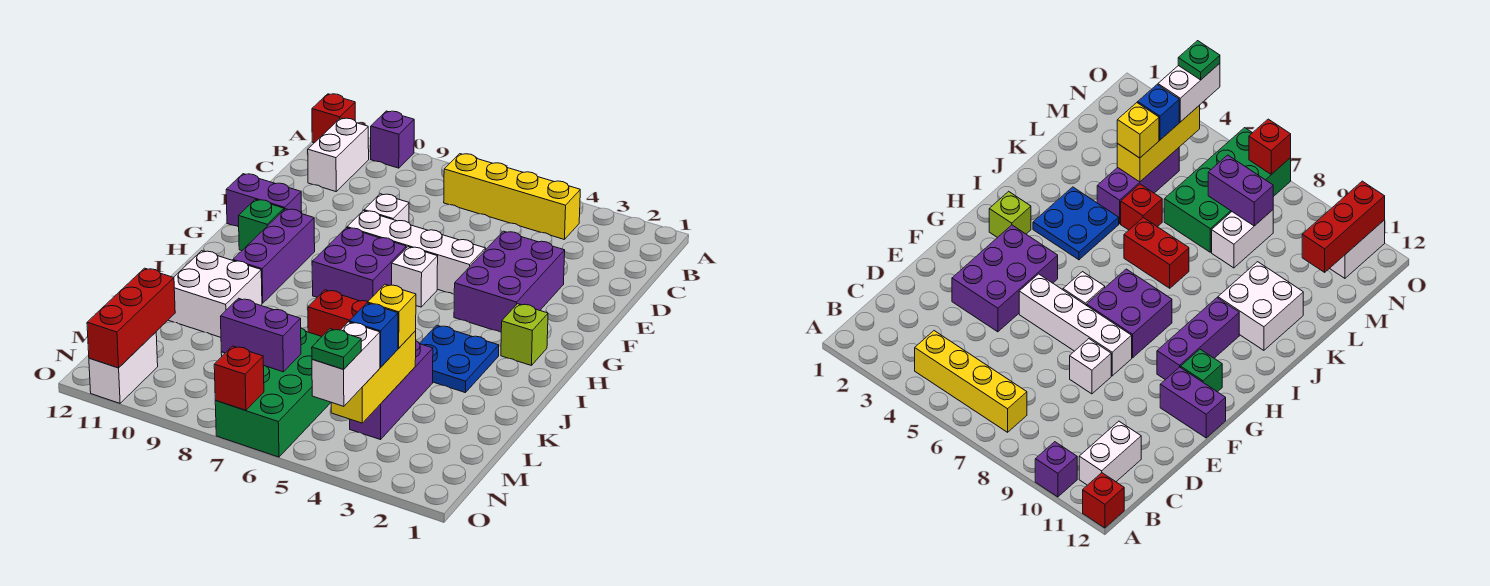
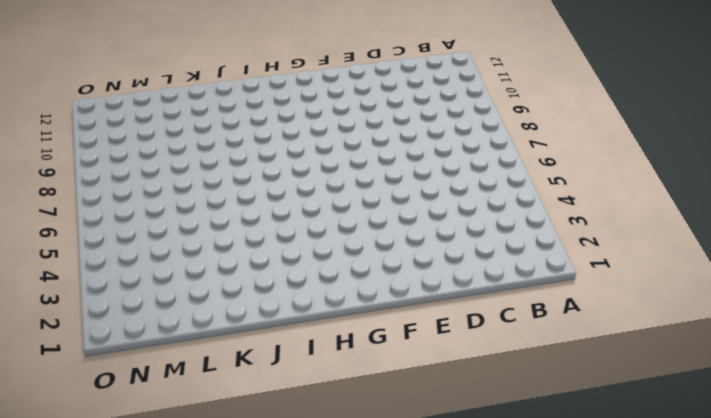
none -> purple brick A10 level 1
none -> red brick A12 level 1
none -> yellow brick B4:B7 level 1

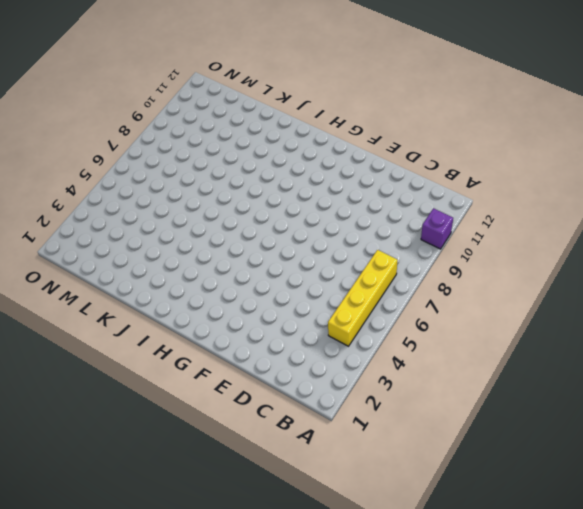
none -> red brick A12 level 1
none -> white brick B11:C11 level 1
none -> purple brick E3:G4 level 1

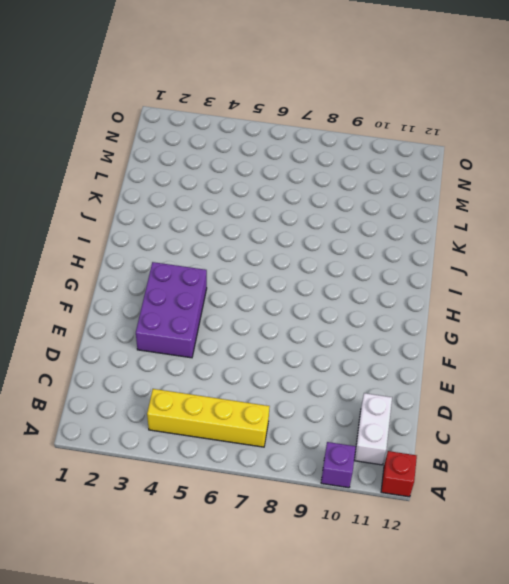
none -> white brick E8 level 1
none -> white brick F5:F8 level 1
none -> purple brick F11:F12 level 1

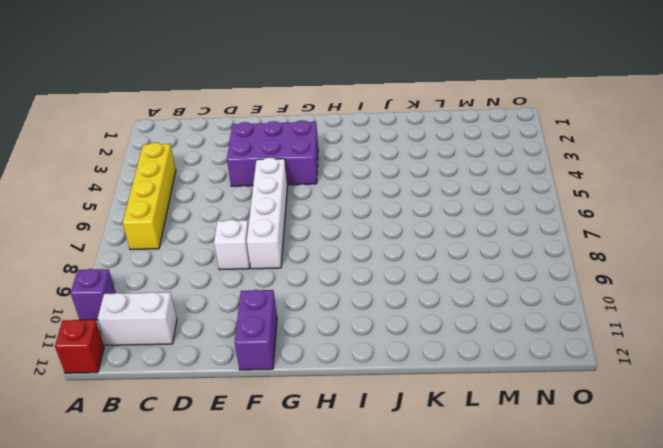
none -> white brick G6 level 1
none -> purple brick G7:H8 level 1
none -> purple brick G10:I10 level 1

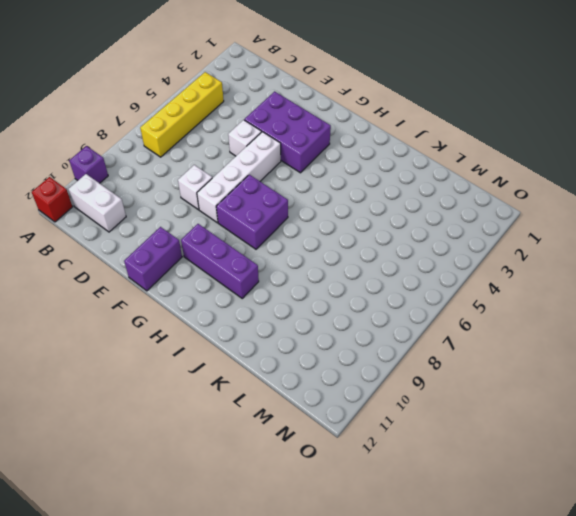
white brick E5 level 1 -> white brick G6 level 1
none -> green brick G11 level 1
none -> lime brick H2 level 1
none -> blue plate I3:J4 level 1

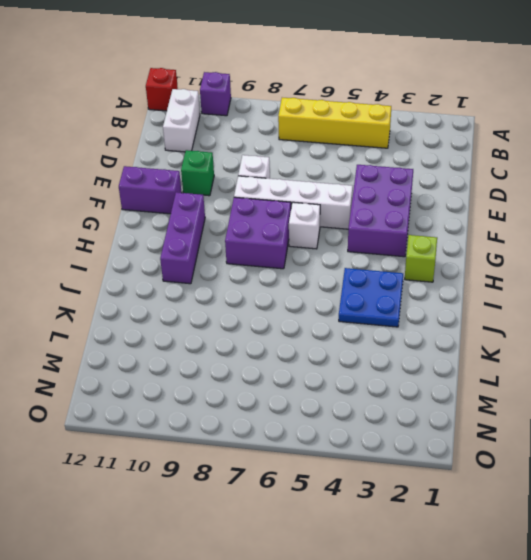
green brick E10 level 1 -> green brick G11 level 1
none -> red brick J6:J7 level 1
none -> white brick J10:K11 level 1
none -> purple brick K4:M4 level 1

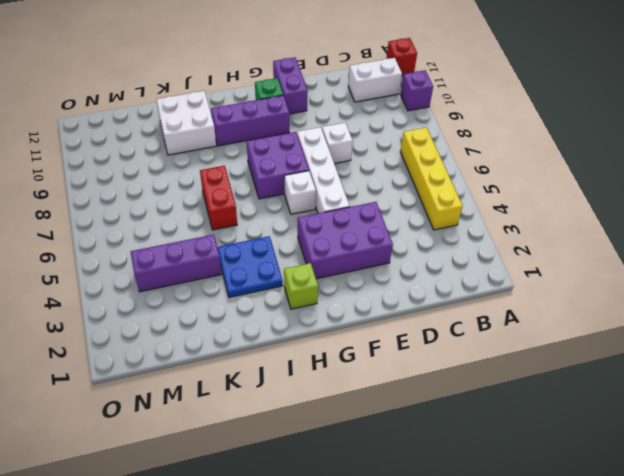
none -> red brick K5 level 1
none -> green brick L6:O7 level 1
none -> white brick L8:M8 level 1

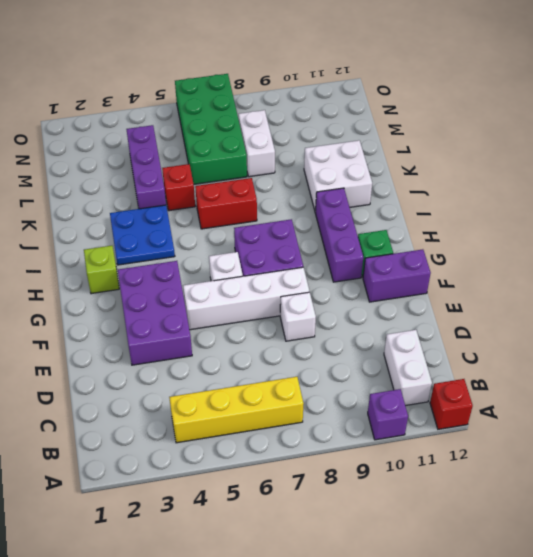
none -> white brick N11:O11 level 1
none -> yellow brick L4:N4 level 2
none -> purple brick M7:M8 level 2

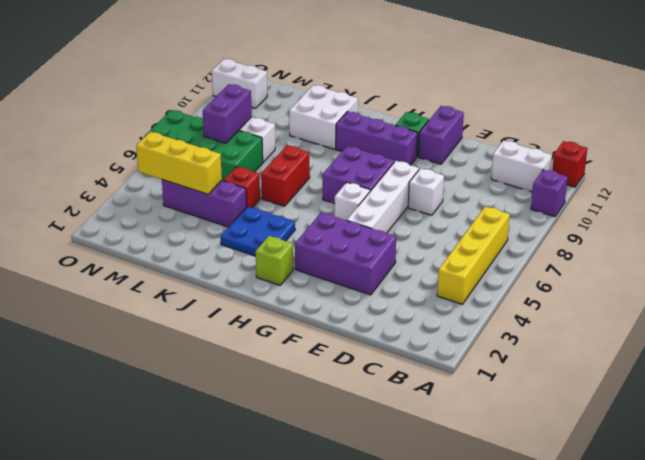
none -> red brick M11:O11 level 2
none -> red brick O7 level 2
none -> yellow brick L4 level 3

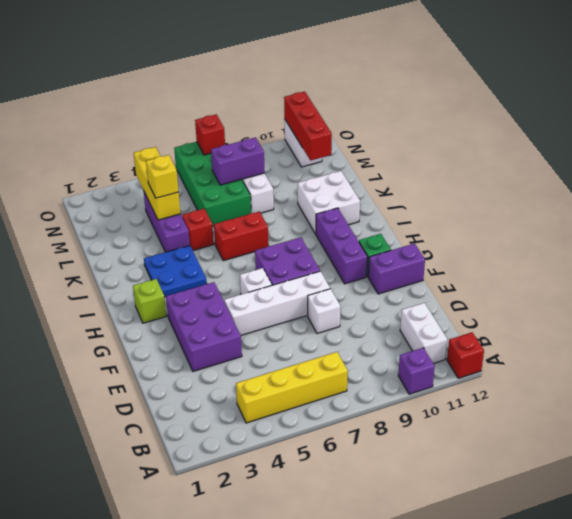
none -> blue brick M4 level 3
none -> white brick N4:O4 level 3
none -> green plate O4 level 4

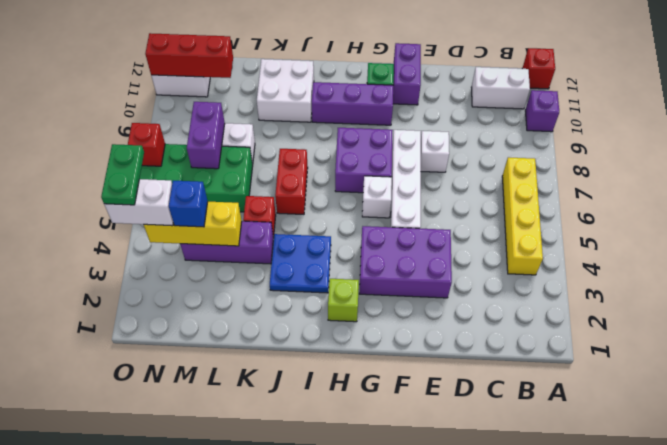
green plate O4:O5 level 4 -> green plate O4 level 4
none -> yellow brick L4 level 3

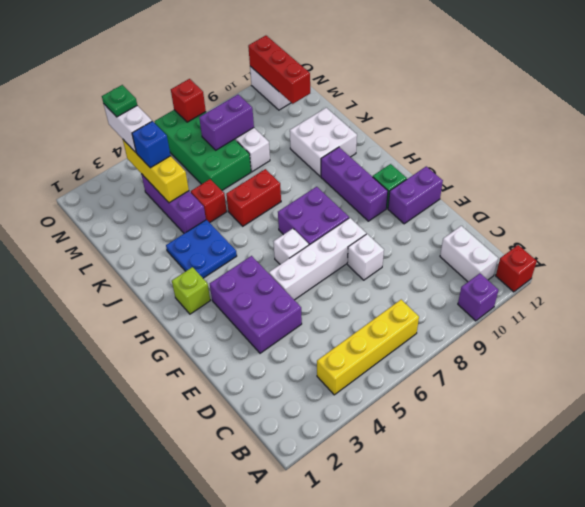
none -> yellow brick L4 level 3

